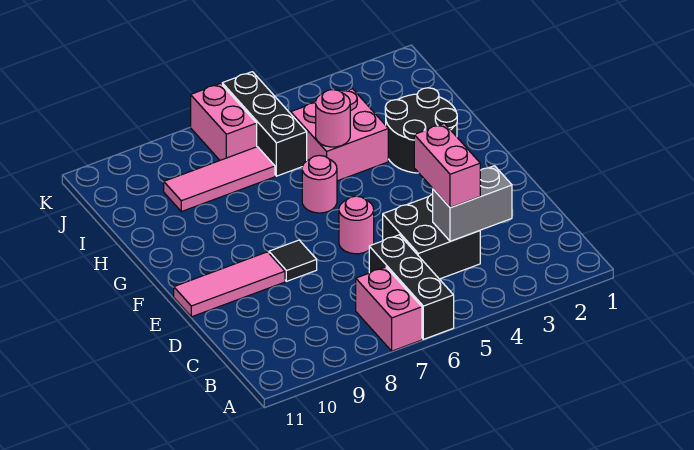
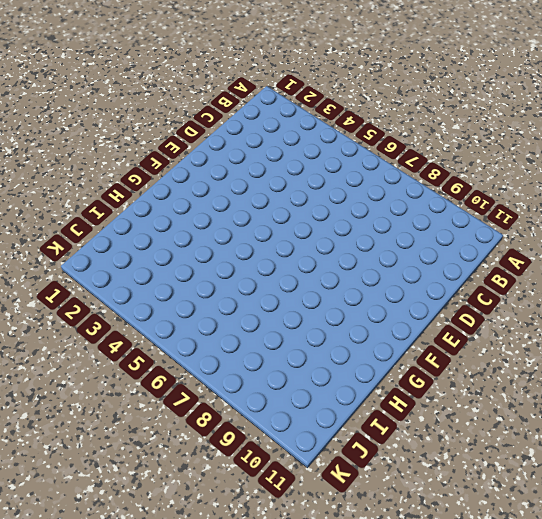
none -> black brick A6:C6 level 1
none -> pink brick A7:B7 level 1
none -> black brick C4:D5 level 1

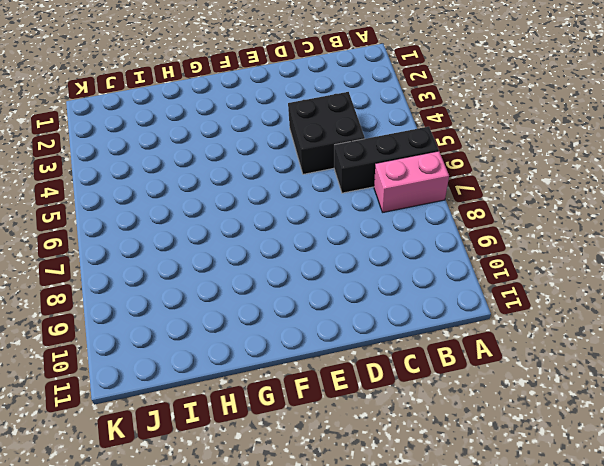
none -> pink round brick E6 level 1
none -> black tile E8 level 1
none -> pink tile E9:E11 level 1

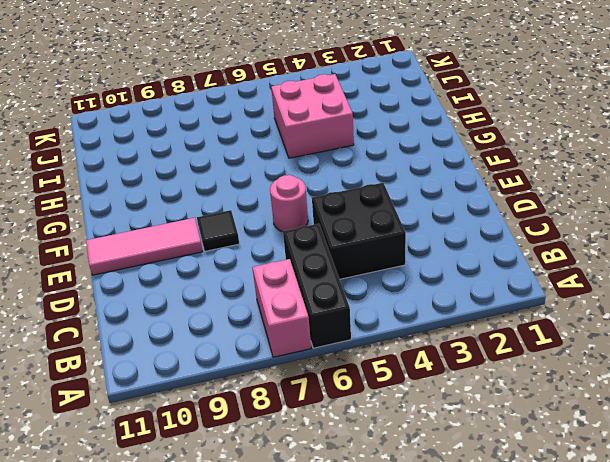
none -> black round brick G2:H3 level 1
none -> pink round brick G6 level 1
none -> black brick I6:K6 level 1

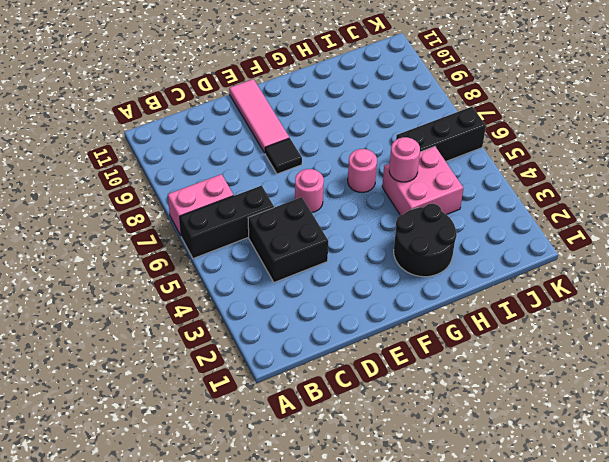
none -> pink tile I7:I9 level 1
none -> pink brick J7:K7 level 1
none -> grey brick C3:C4 level 2

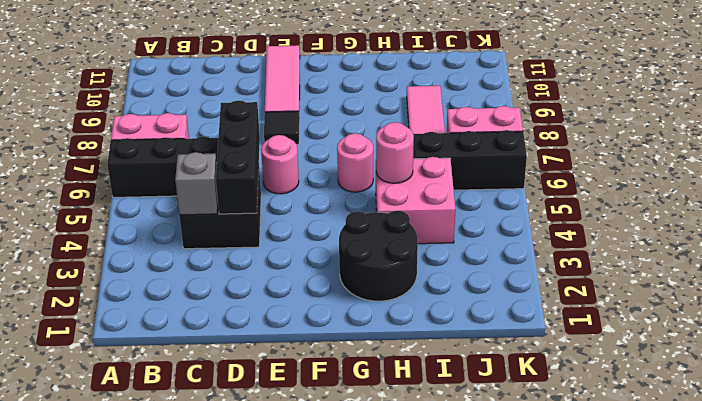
grey brick C4 level 2 -> grey brick C3:C4 level 2
black brick D4:D6 level 2 -> none
none -> pink brick C4:D4 level 3

